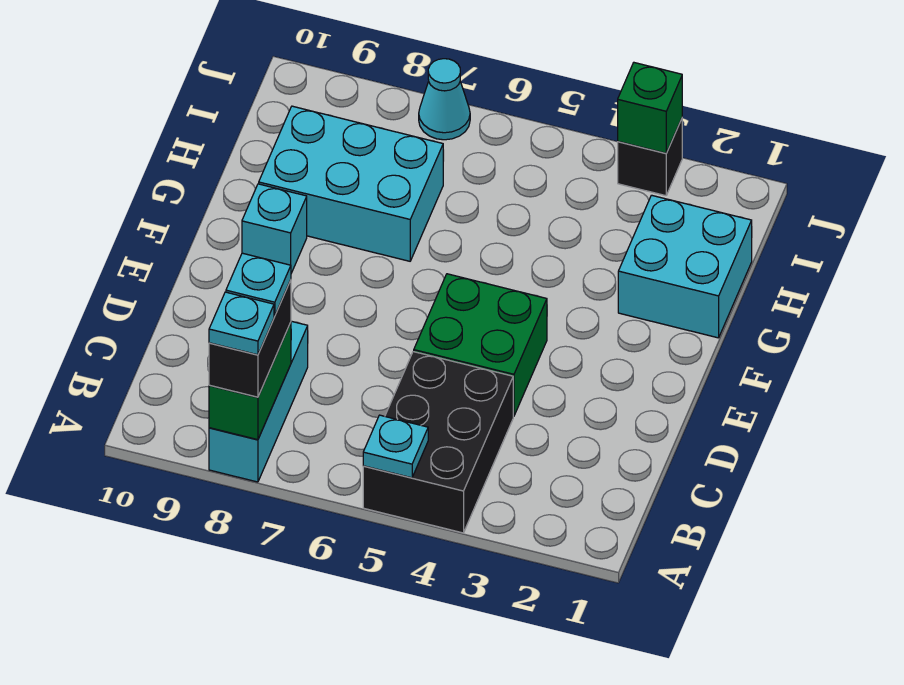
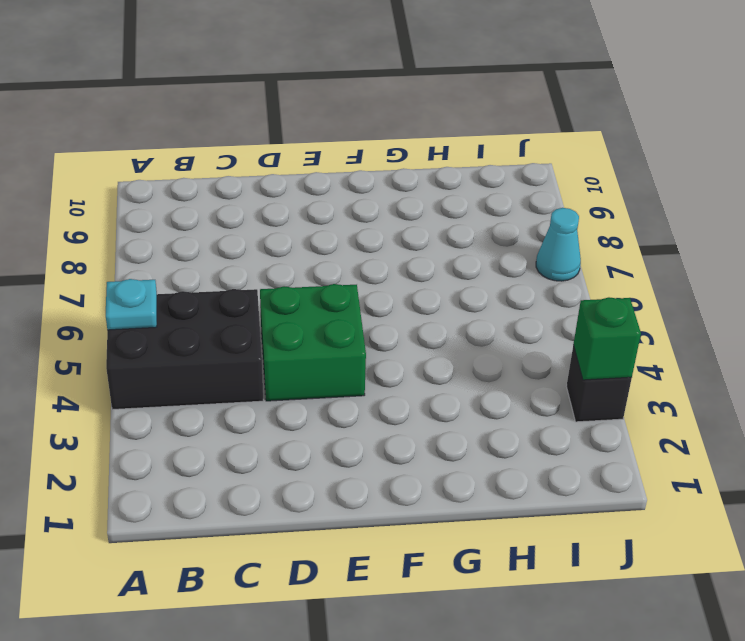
none -> cyan brick A8:C8 level 1
none -> cyan brick F9 level 1
none -> cyan brick G1:H2 level 1

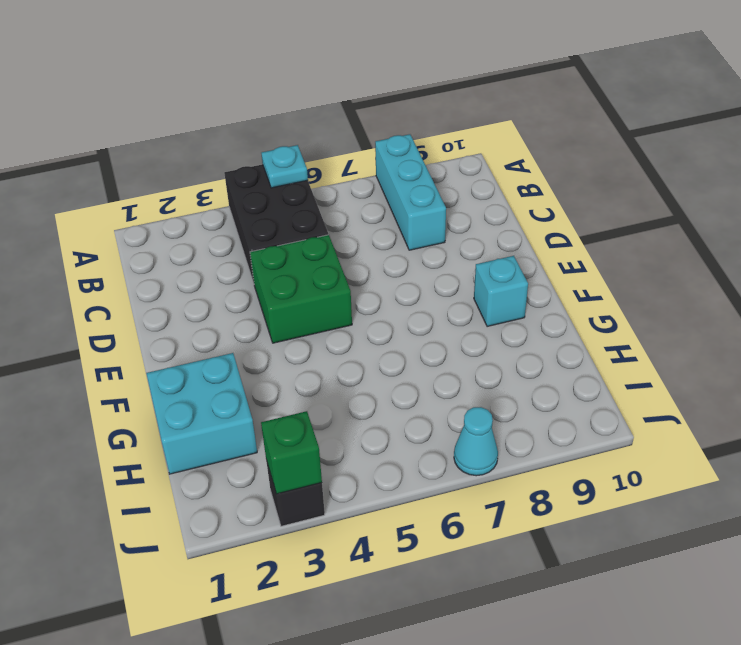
none -> cyan brick G7:H9 level 1
none -> green brick A8:B8 level 2
none -> black brick A8:B8 level 3

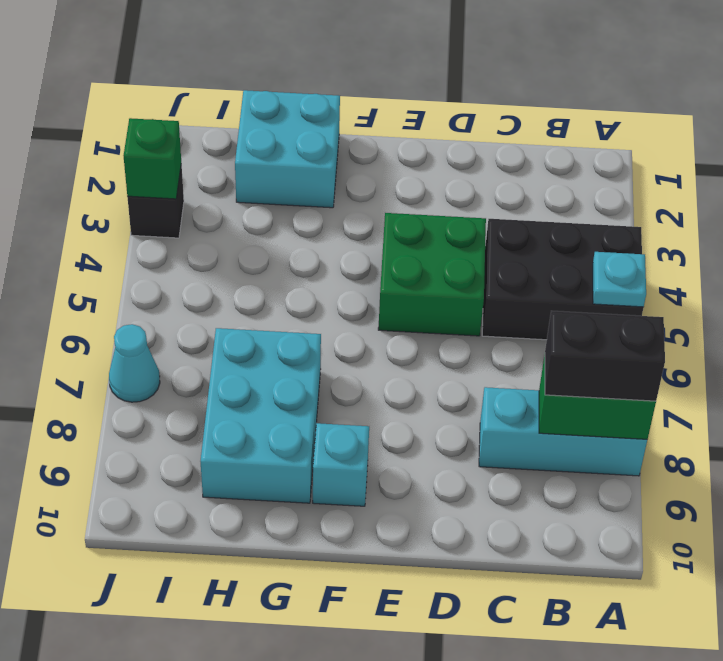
none -> cyan plate A8 level 4
none -> cyan plate B8 level 4

